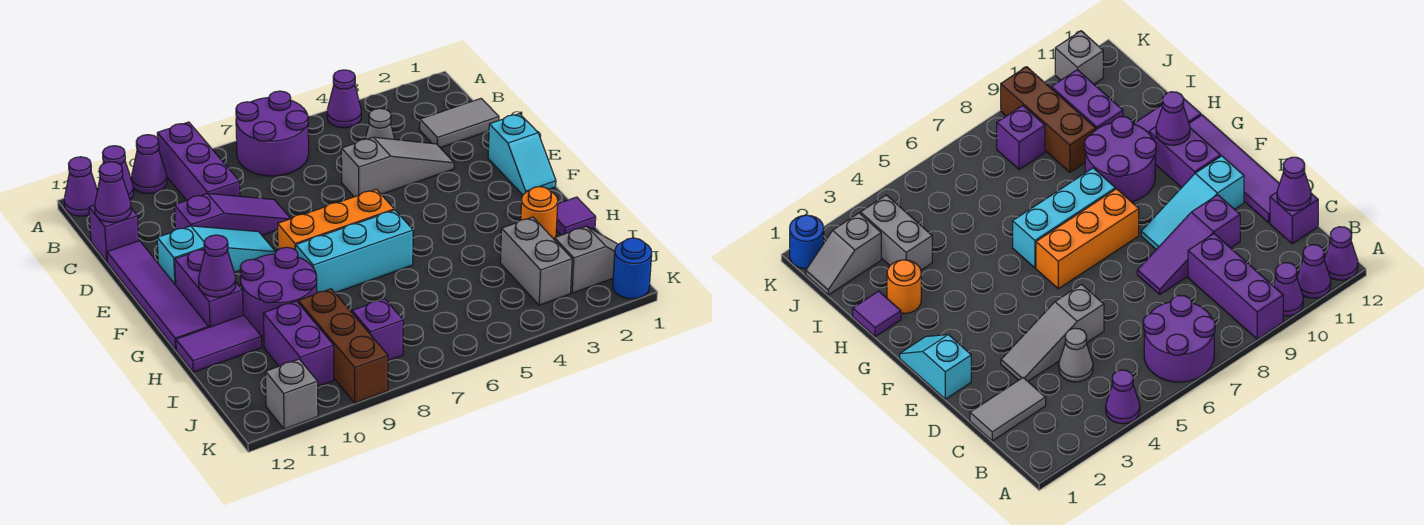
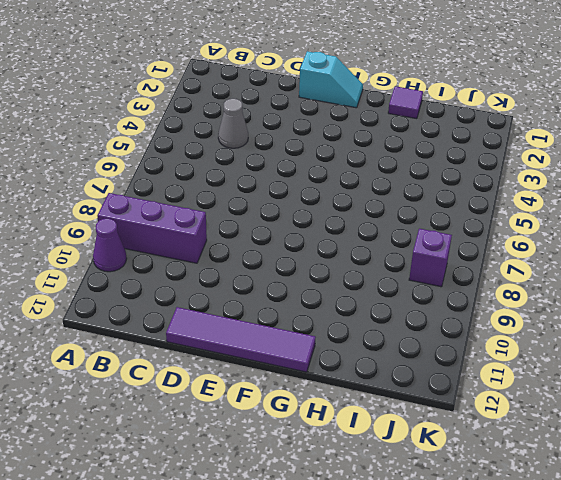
none -> purple cone A4 level 1
none -> purple round brick A6:B7 level 1
none -> purple cone A11 level 1
none -> purple cone A12 level 1

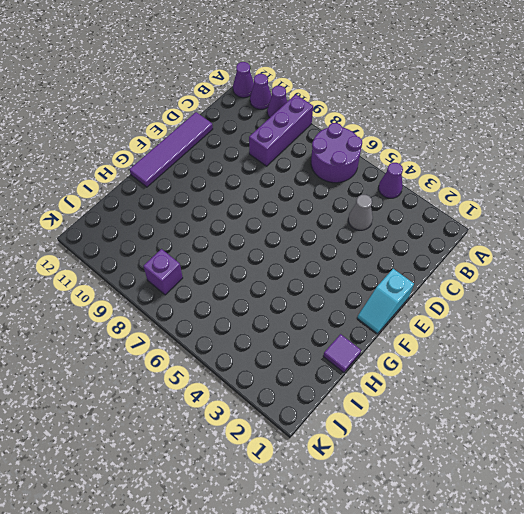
none -> grey tile C1:C2 level 1
none -> purple brick C12 level 1
none -> grey slope D3:D5 level 1 top 5
none -> purple slope D8:D10 level 1 top 10

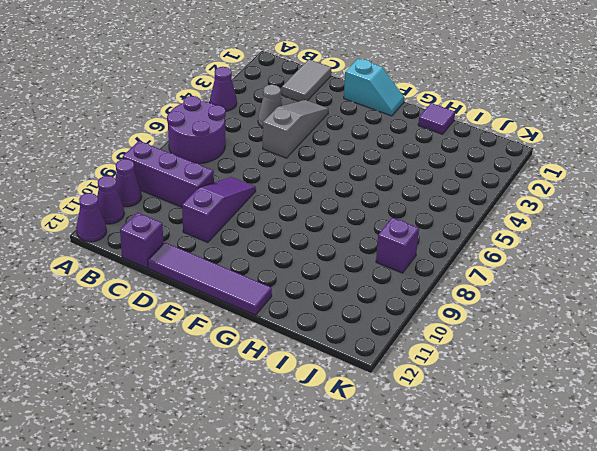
none -> cyan slope E9:E11 level 1 top 11
none -> orange brick F6:F8 level 1
none -> purple brick F11:G11 level 1
none -> cyan brick G6:G8 level 1

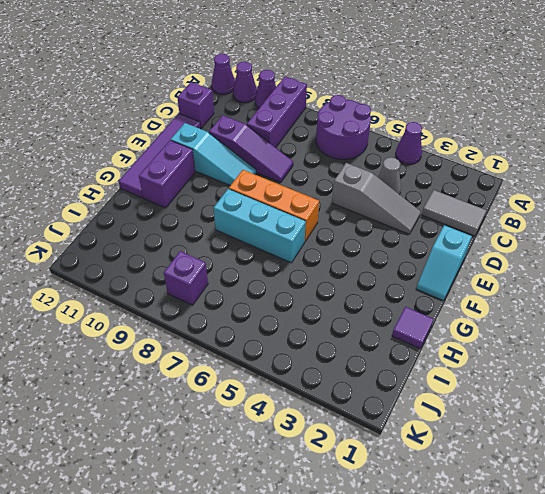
none -> purple round brick G9:H10 level 1
none -> orange round brick H2 level 1
none -> purple tile H11:H12 level 1
none -> grey brick I3:J3 level 1

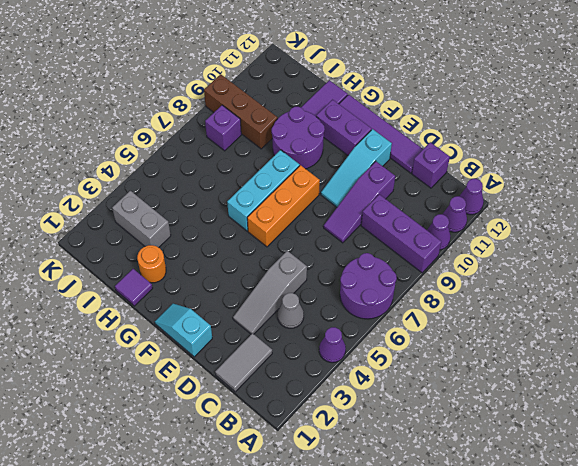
none -> purple brick I10:J10 level 1
none -> grey slope J1:J2 level 1 top 2
none -> blue round brick K1 level 1
none -> grey brick K11 level 1

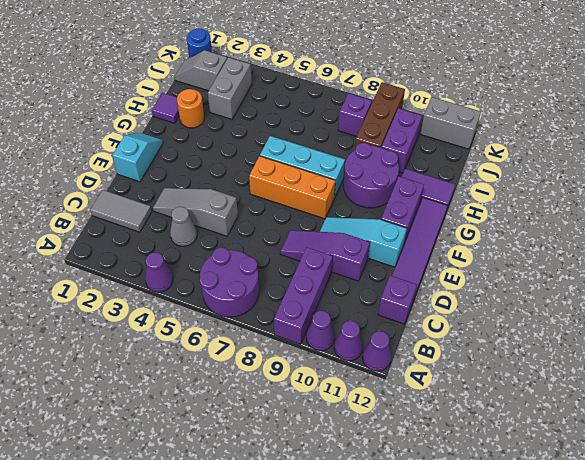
grey brick K11:K12 level 1 -> grey brick K11 level 1
none -> purple cone C12 level 2
none -> purple cone G11 level 2

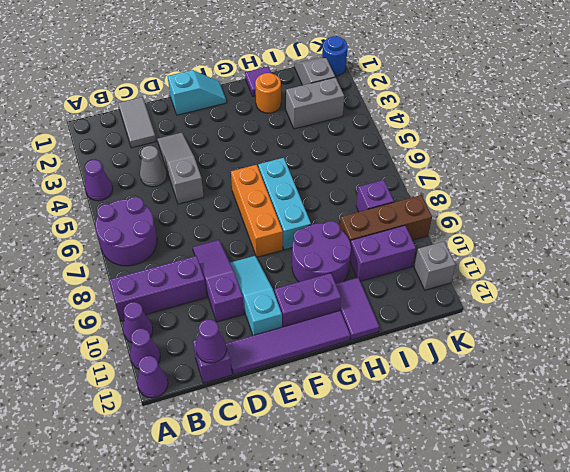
none -> purple cone G11 level 2

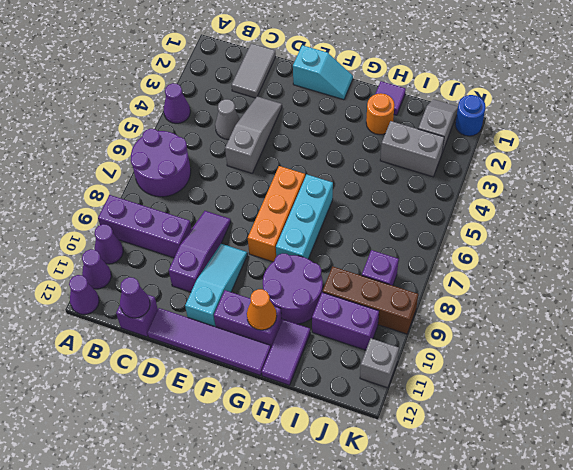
orange cone G11 level 2 -> purple cone G11 level 2

